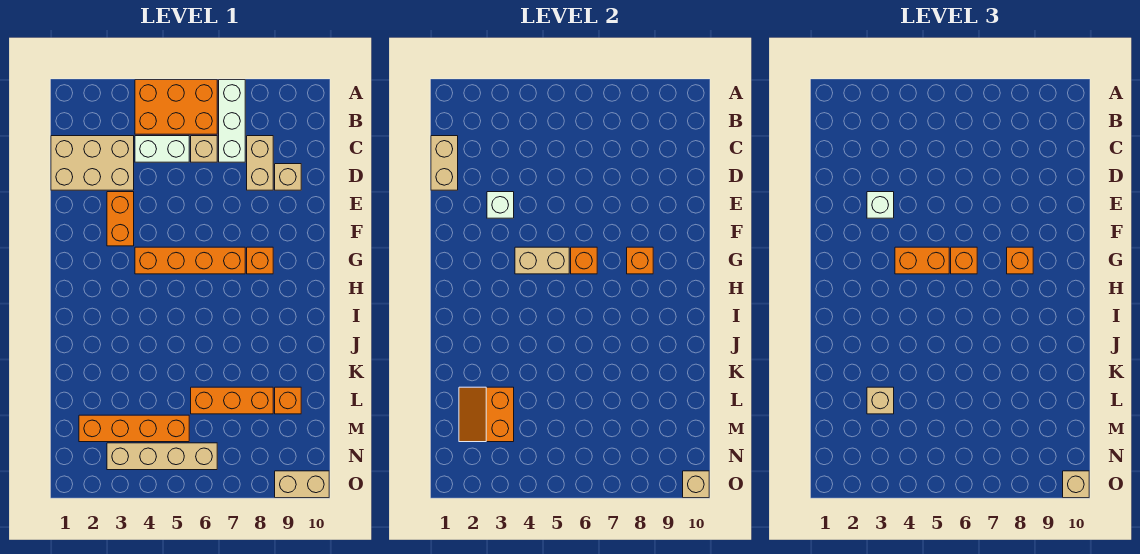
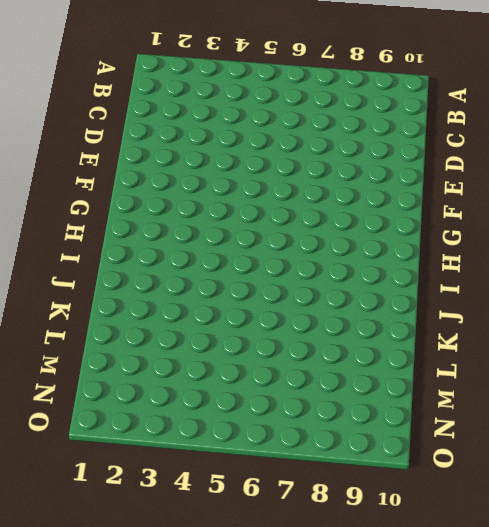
none -> orange brick A4:B6 level 1
none -> white brick A7:C7 level 1
none -> tan brick C1:D3 level 1

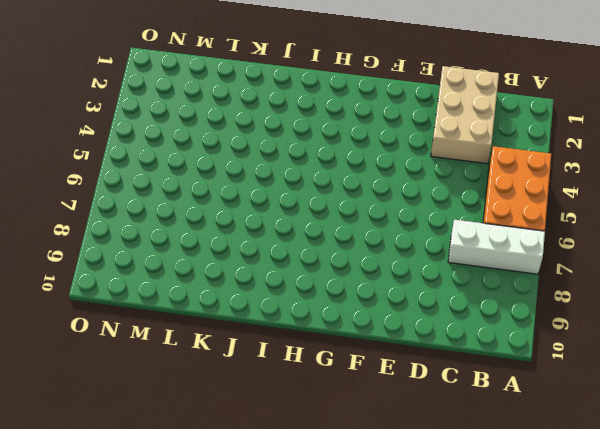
none -> white brick C4:C5 level 1
none -> tan brick C6 level 1
none -> tan brick C8:D8 level 1

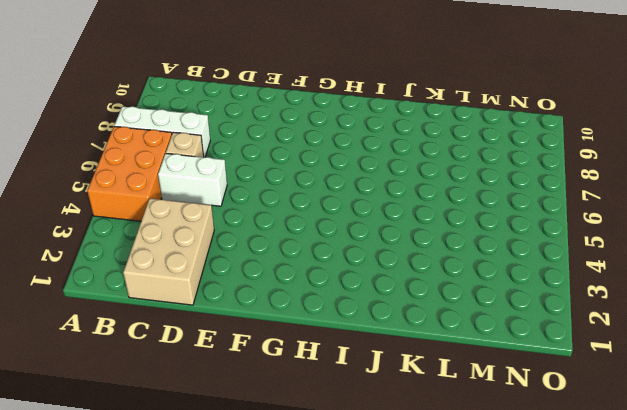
white brick C5:D5 level 1 -> white brick C4:C5 level 1
none -> tan brick C8:D8 level 1
none -> tan brick D9 level 1
none -> orange brick E3:F3 level 1

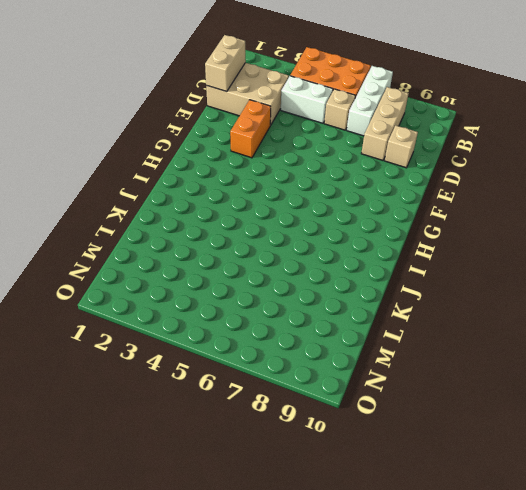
tan brick B8:D8 level 1 -> tan brick C8:D8 level 1
none -> orange brick G4:G7 level 1
none -> orange brick G8 level 1
none -> orange brick L6:L8 level 1

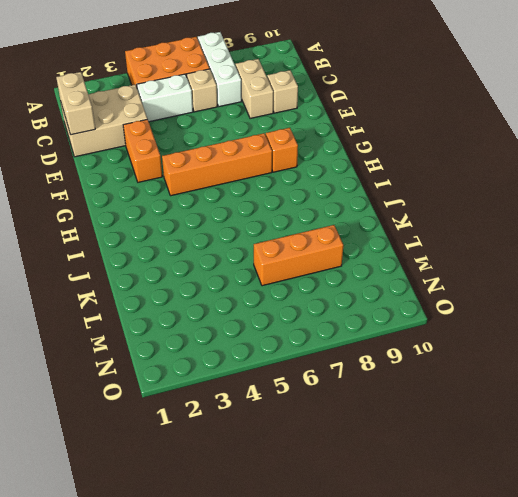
none -> orange brick L9 level 1
none -> orange brick M2:M5 level 1
none -> tan brick N3:N6 level 1

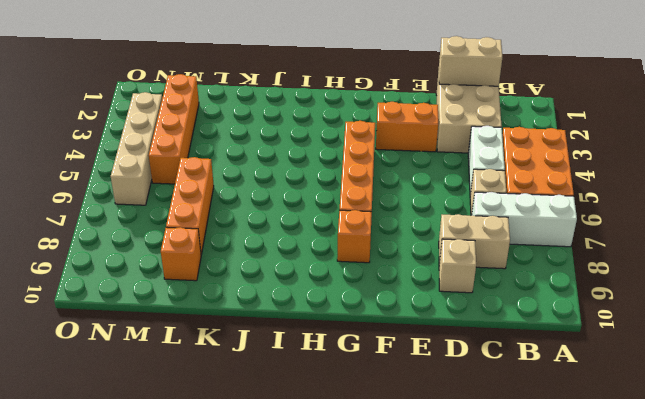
none -> tan brick O9:O10 level 1
none -> white brick E3 level 2
none -> tan brick G4:G5 level 2

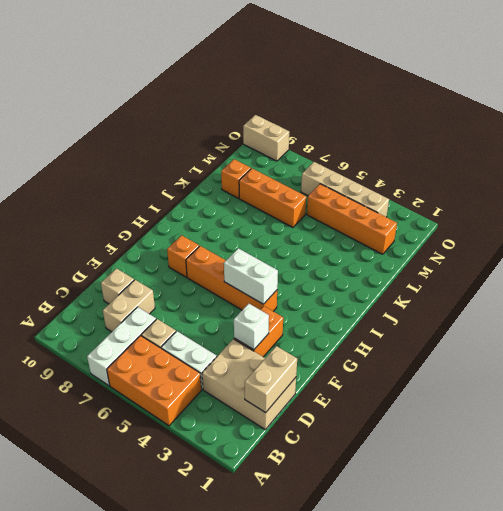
white brick G4:G5 level 2 -> tan brick G4:G5 level 2
none -> orange brick G6 level 2
none -> orange brick G8 level 2
none -> orange slope L2:M3 level 2 top 3

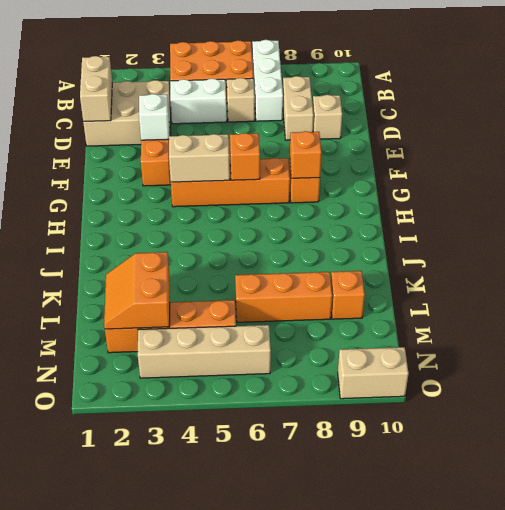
none -> tan brick O10 level 2
none -> white brick E3 level 3
none -> orange brick G4:G5 level 3

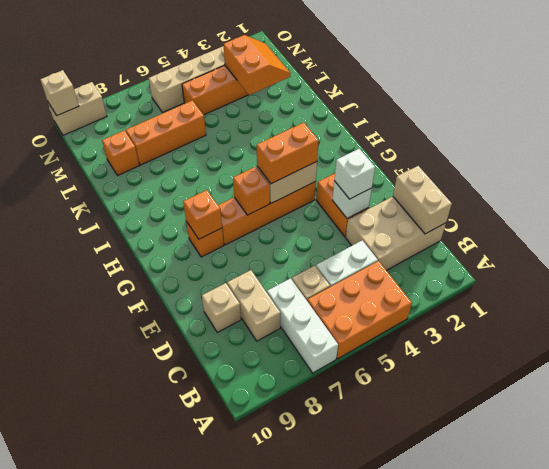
none -> orange brick G6 level 3
none -> orange brick G8 level 3
none -> tan brick L3 level 3

